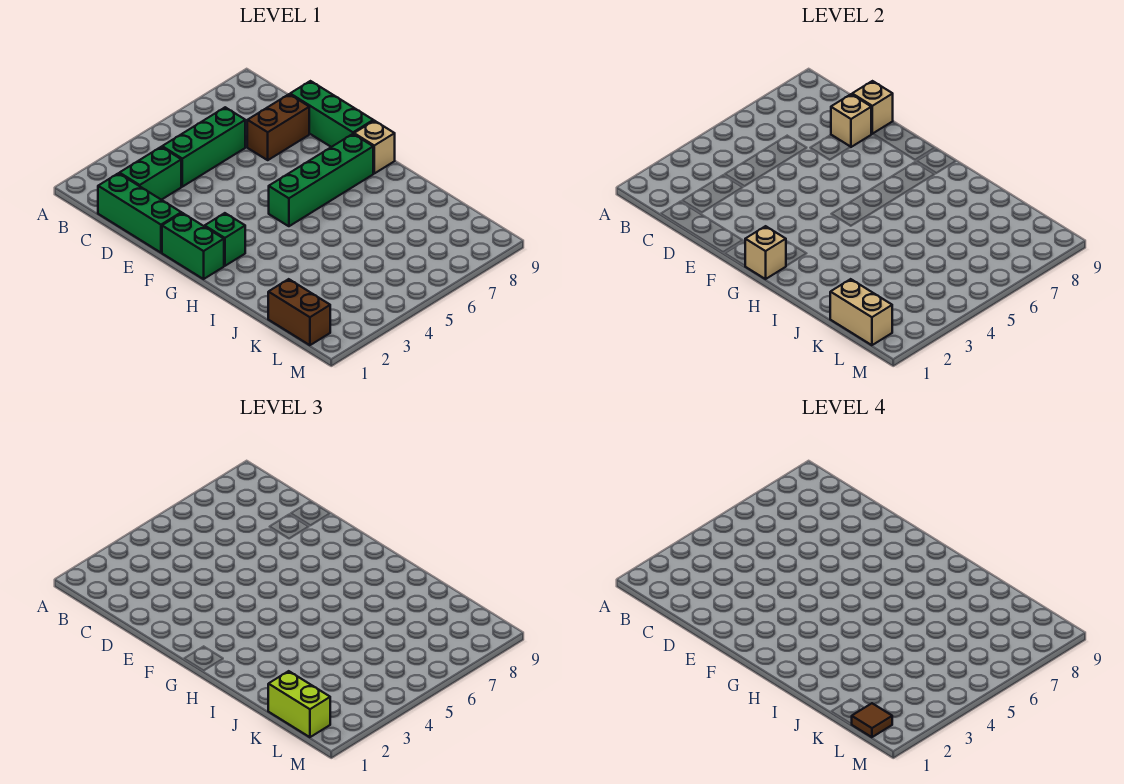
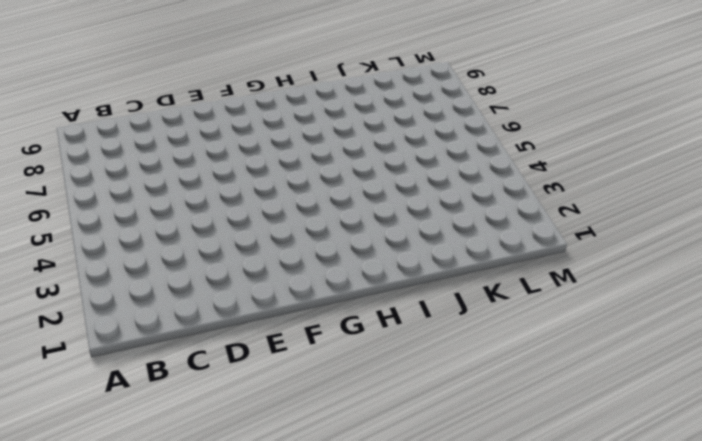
none -> green brick C1:E1 level 1
none -> green brick C2:C3 level 1
none -> green brick C4:C6 level 1

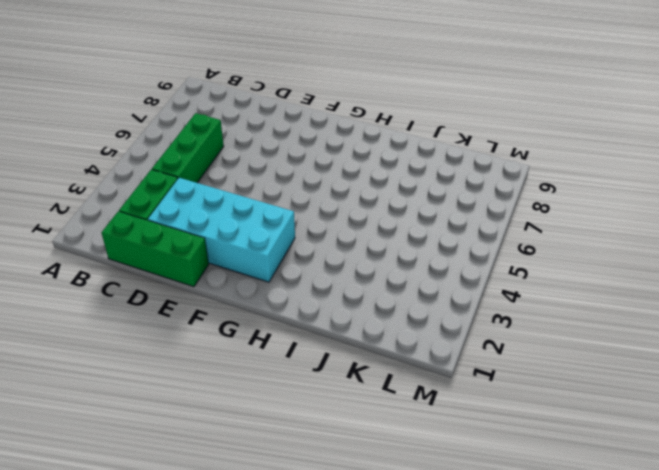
cyan brick D2:G3 level 1 -> green brick G2 level 1
none -> brown brick D7:D8 level 1
none -> green brick D9:F9 level 1
none -> green brick F1:G1 level 1

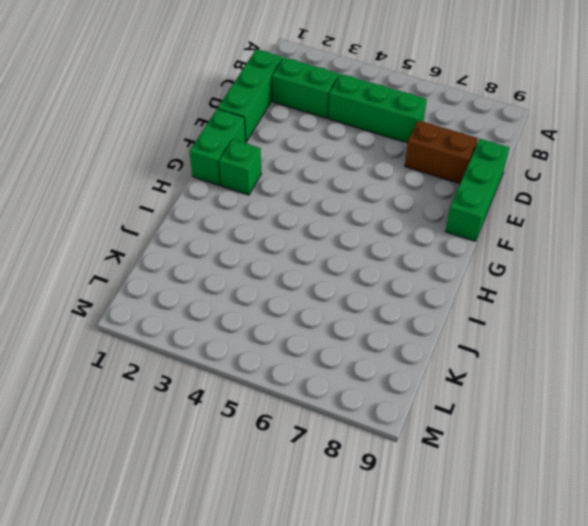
none -> green brick G5:G8 level 1
none -> tan brick G9 level 1
none -> brown brick K1:L1 level 1

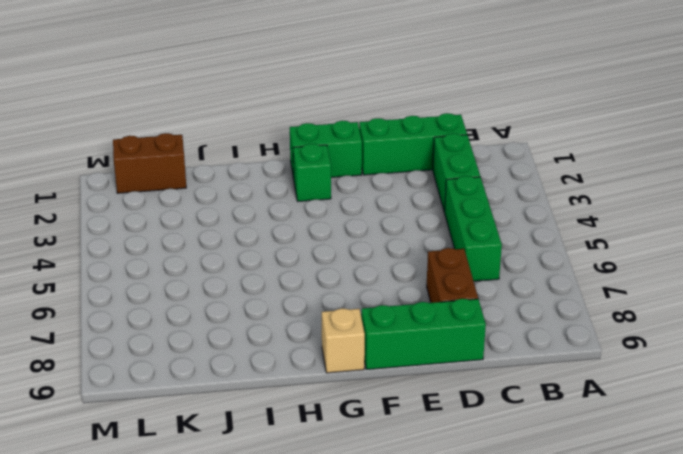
none -> green brick G5:G8 level 1
none -> tan brick D8 level 2
none -> tan brick D9 level 2

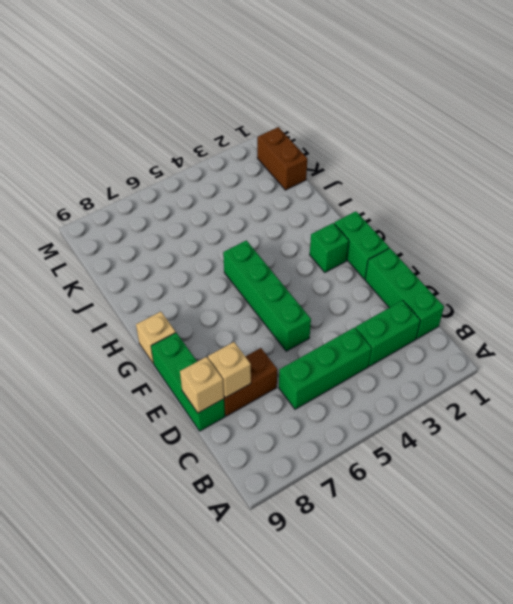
green brick E5:H5 level 1 -> green brick G5:G8 level 1
none -> tan brick G1 level 2
none -> tan brick K1:L1 level 2
none -> lime brick K1:L1 level 3

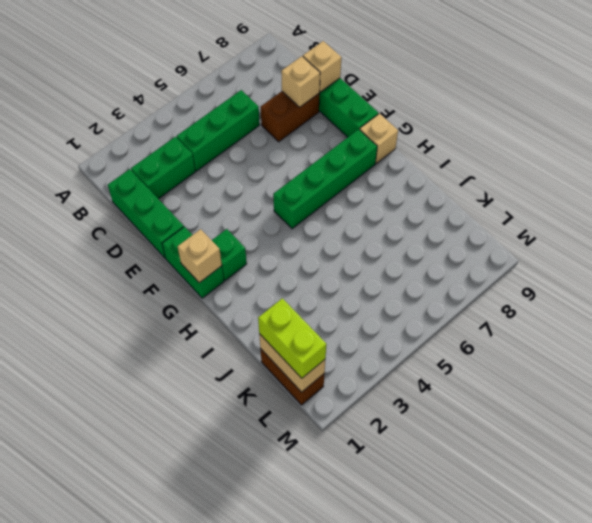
none -> brown tile L1 level 4

